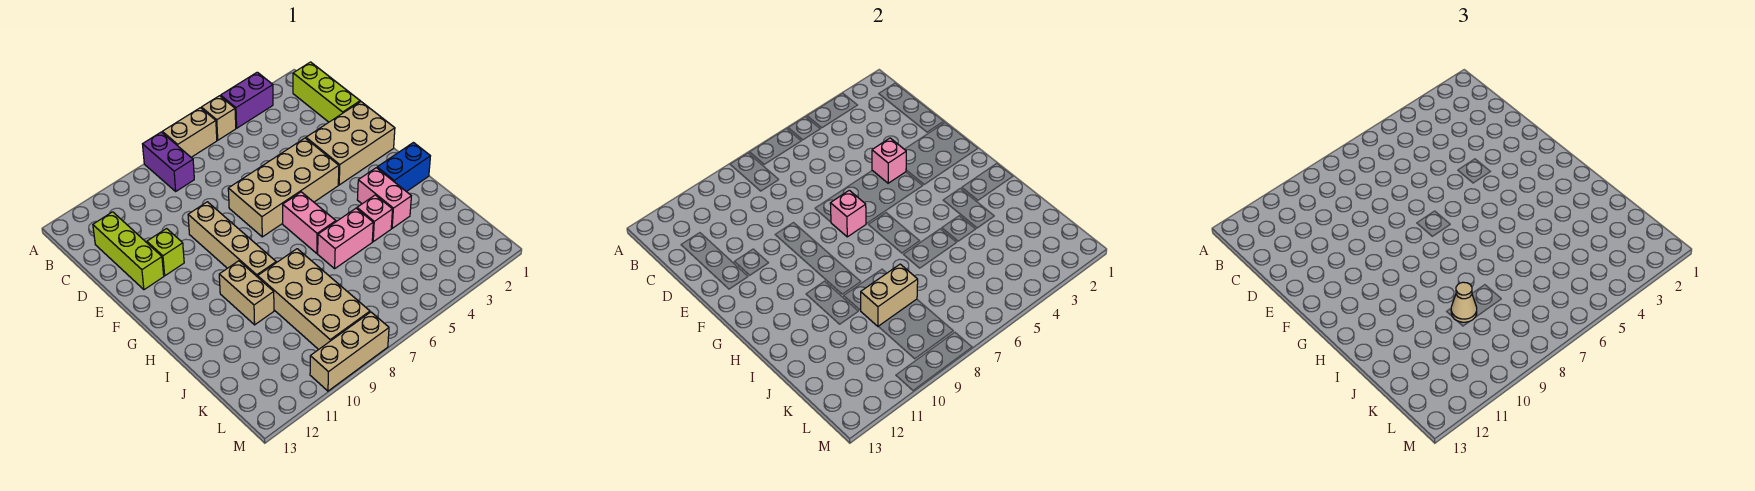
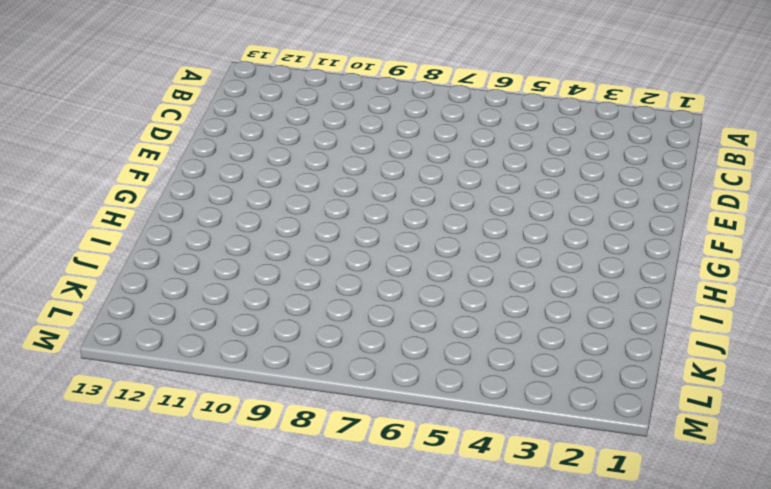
none -> purple brick A3:A4 level 1
none -> tan brick A5 level 1
none -> tan brick A6:A7 level 1

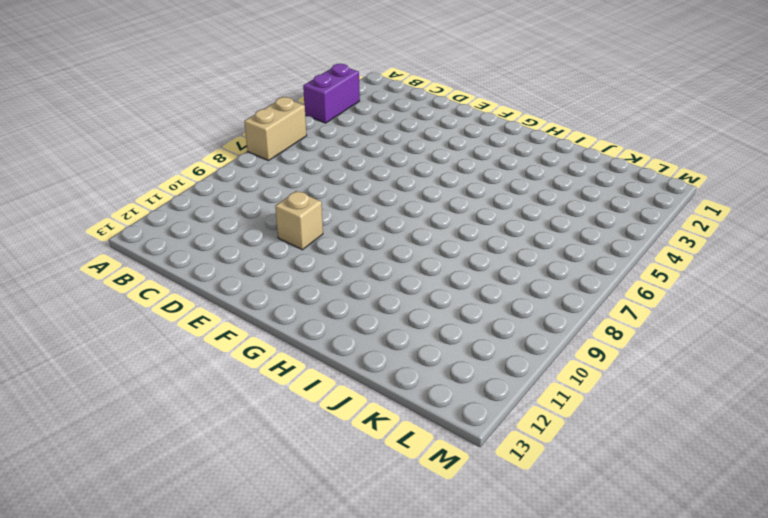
tan brick E10 level 1 -> tan brick A5 level 1
none -> purple brick A8:B8 level 1
none -> lime brick B1:D1 level 1
none -> lime brick C12:E12 level 1

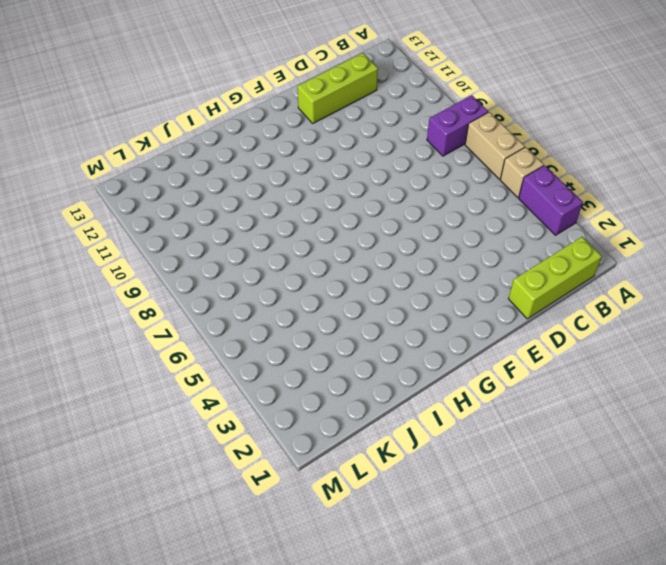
none -> tan brick E1:F3 level 1
none -> tan brick E4:F7 level 1
none -> tan brick E9:H9 level 1

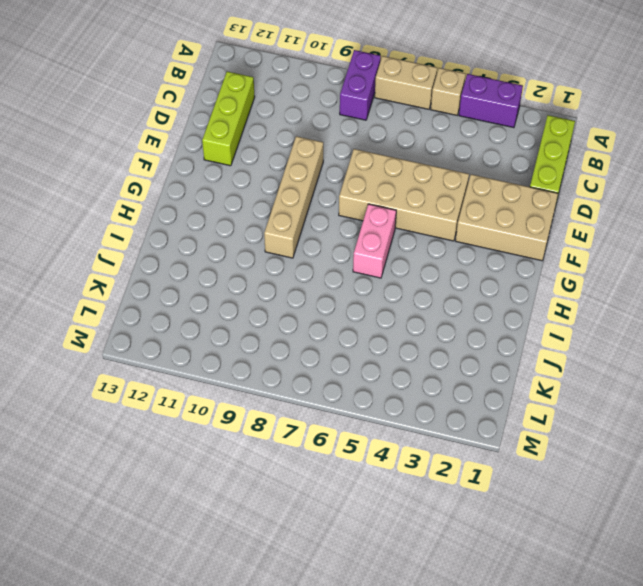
none -> lime brick E11 level 1
none -> blue brick H1:H2 level 1
none -> pink brick H3:I3 level 1

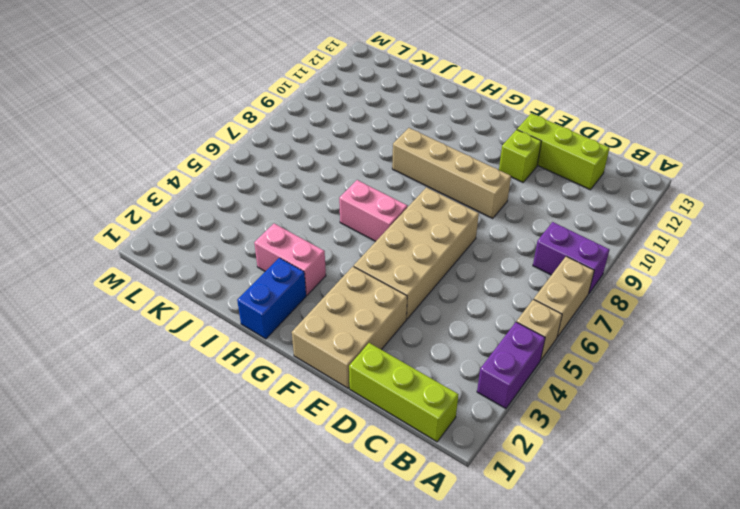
none -> tan brick H10:I10 level 1
none -> pink brick I4 level 1
none -> pink brick I5:I6 level 1

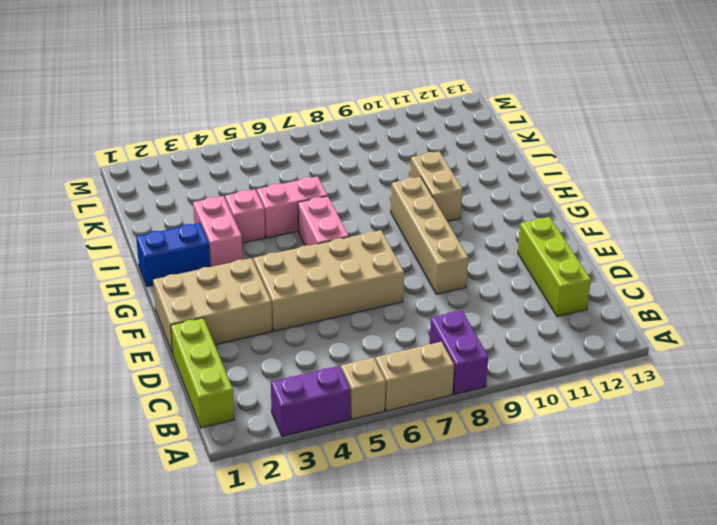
none -> lime brick E11 level 1
none -> tan brick I8:L9 level 1
none -> tan brick M8:M10 level 1

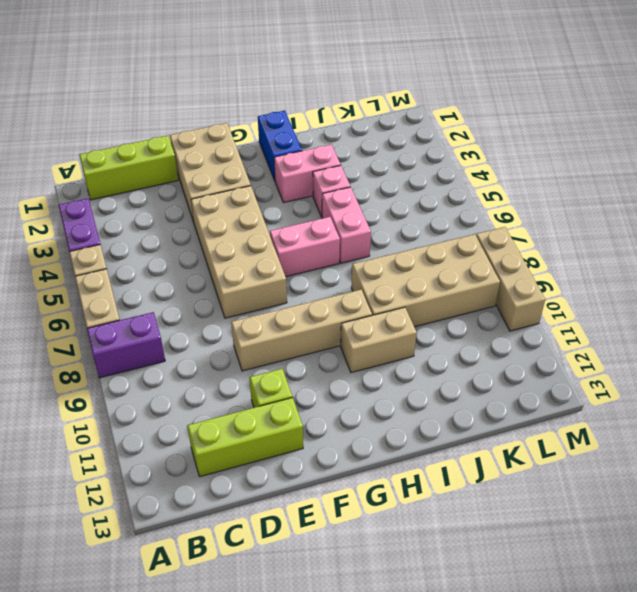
none -> pink brick E4 level 2
none -> pink brick F7 level 2
none -> tan brick J8:J9 level 2

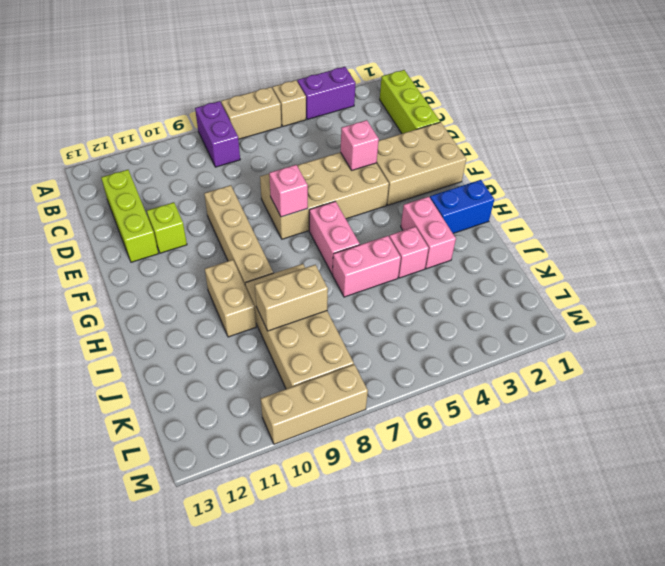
none -> tan cone J9 level 3

